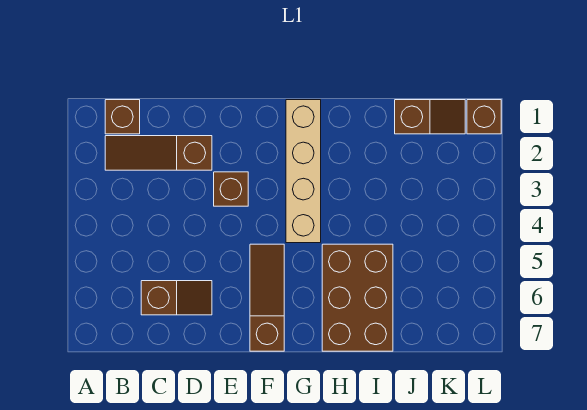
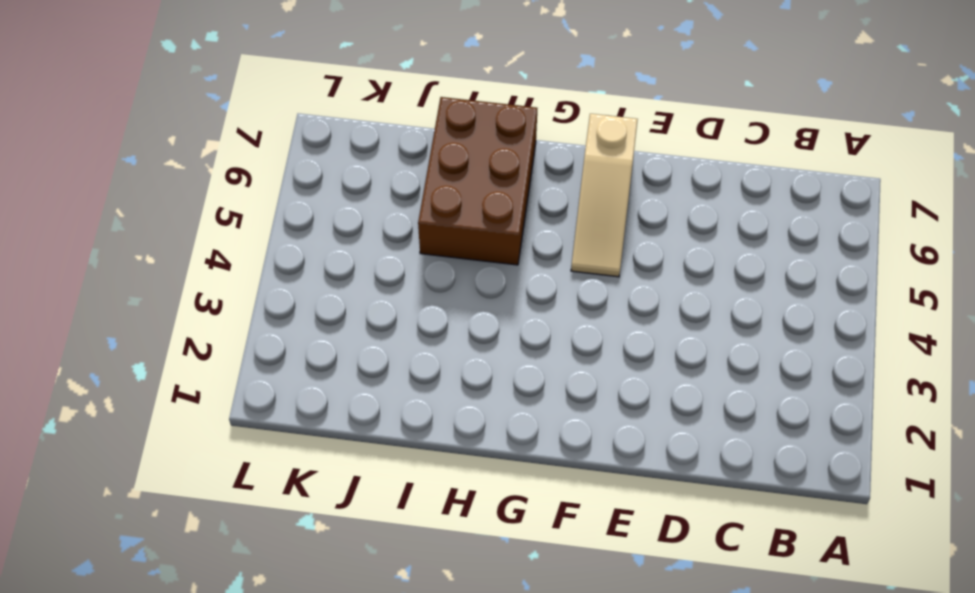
tan slope F5:F7 level 1 top 7 -> brown slope F5:F7 level 1 top 7
none -> brown brick B1 level 1
none -> brown slope B2:D2 level 1 top D

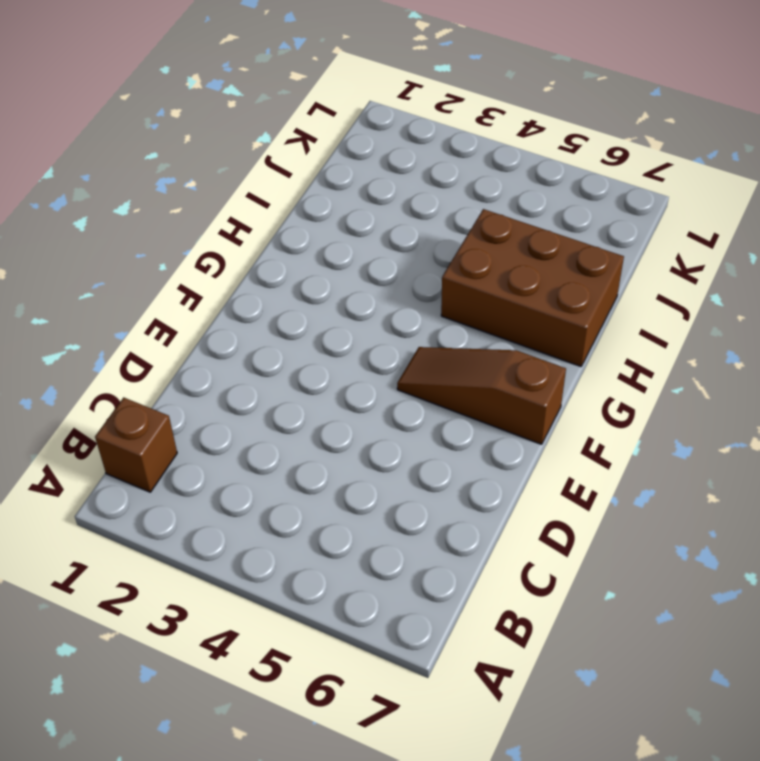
none -> brown slope B2:D2 level 1 top D
none -> brown slope C6:D6 level 1 top C

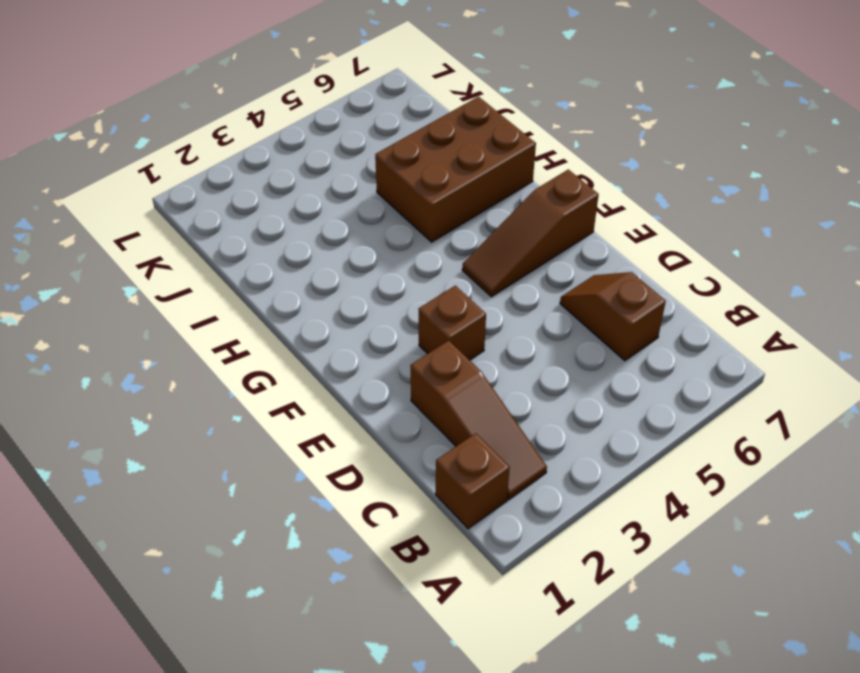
none -> tan brick G1:G4 level 1
none -> brown slope J1:K1 level 1 top J

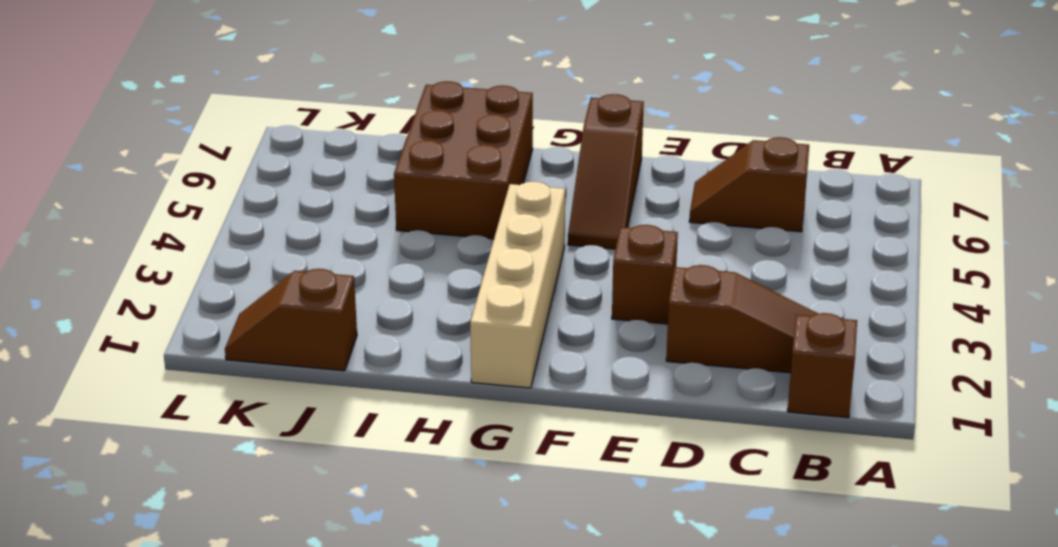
none -> brown brick L1 level 1

